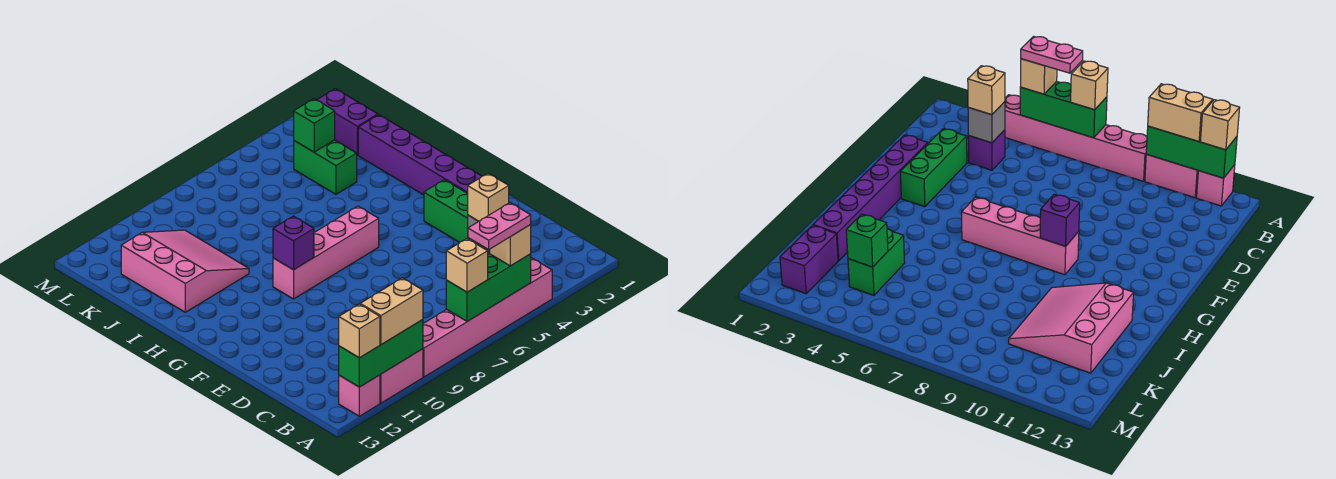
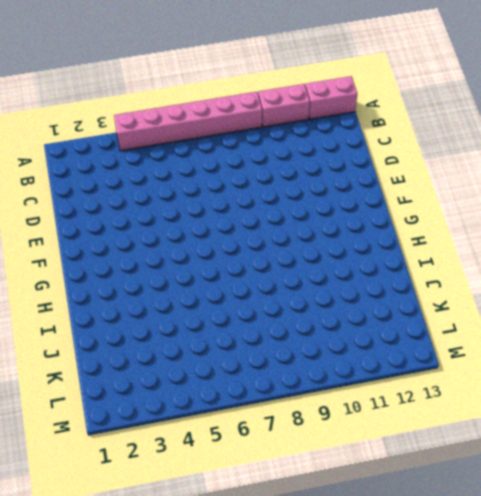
pink brick A12:A13 level 1 -> pink brick A12 level 1
none -> purple brick C4 level 1
none -> green brick D3:F3 level 1
none -> purple brick E2:J2 level 1

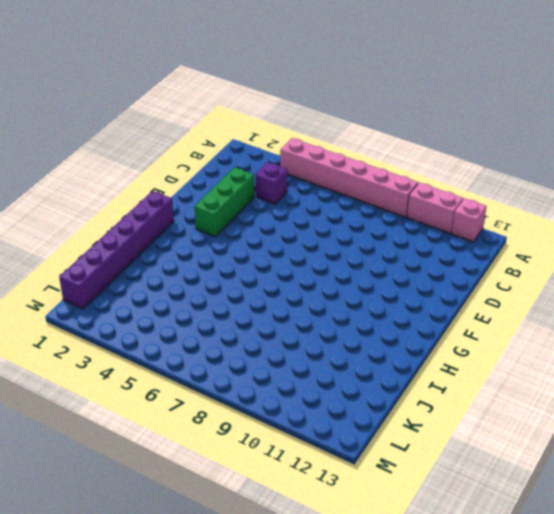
purple brick G1:L1 level 1 -> purple brick E2:J2 level 1
none -> pink brick G6:G9 level 1
none -> pink slope I10:K12 level 1 top 12
none -> green brick J4:K4 level 1

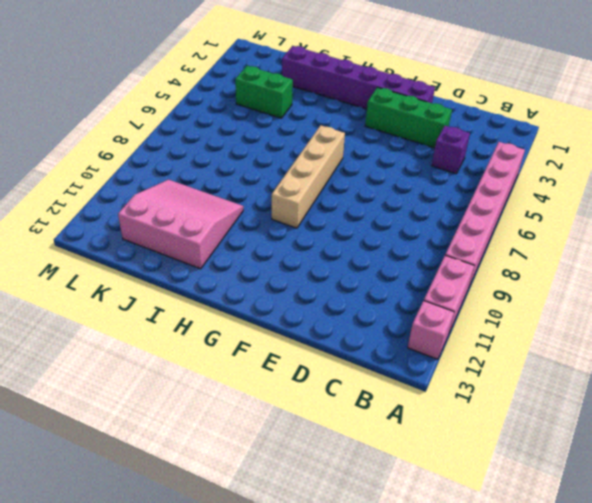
tan brick G6:G9 level 1 -> pink brick G6:G9 level 1
none -> purple brick K2:L2 level 1
none -> green brick A5:A7 level 2
none -> green brick A10:A12 level 2

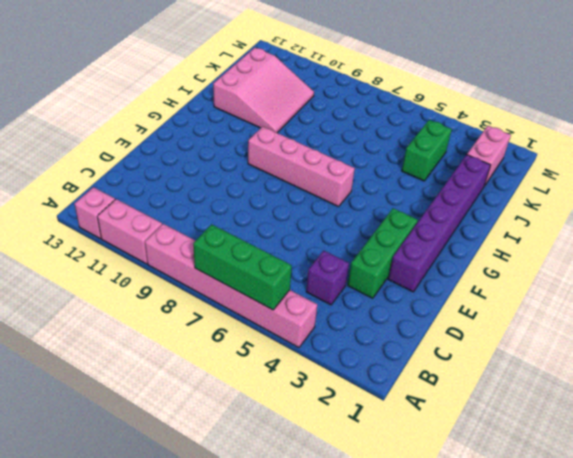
pink brick K2:L2 level 1 -> purple brick K2:L2 level 1
none -> green brick A10:A12 level 2
none -> grey brick C4 level 2
none -> purple brick G9 level 2

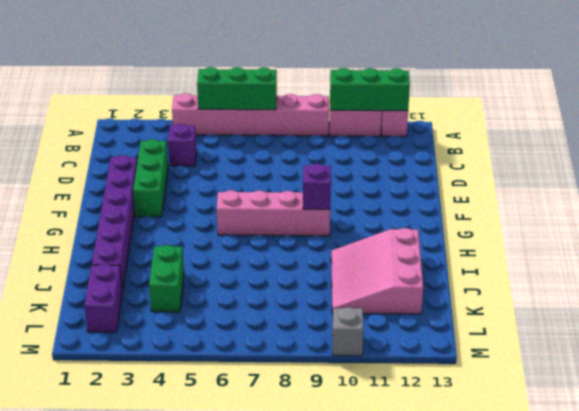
grey brick M10 level 1 -> grey brick C4 level 2
none -> green brick K4 level 2
none -> tan brick A5 level 3
none -> tan brick A7 level 3

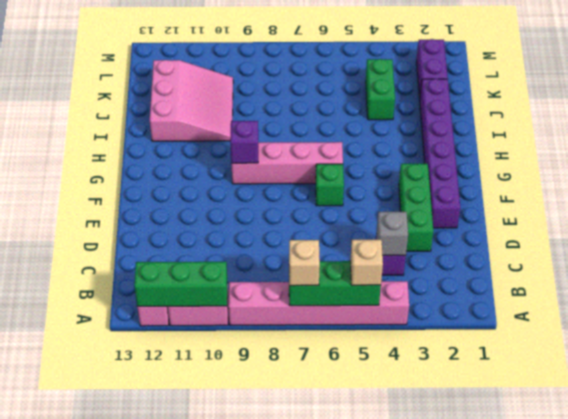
green brick F6 level 1 -> green brick K4 level 2
none -> tan brick A10:A11 level 3
none -> tan brick A12 level 3
none -> tan brick C4 level 3

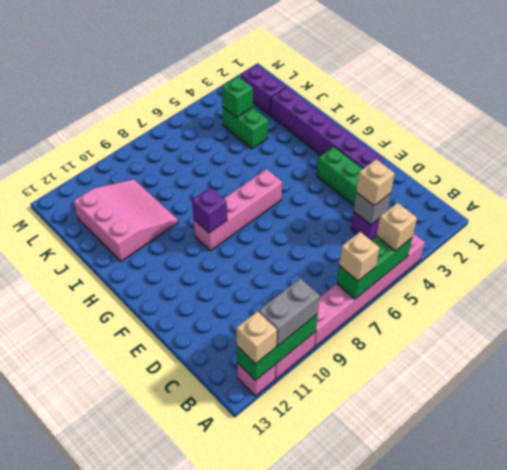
grey brick A10:A11 level 3 -> tan brick A10:A11 level 3
none -> pink plate A5:A6 level 4

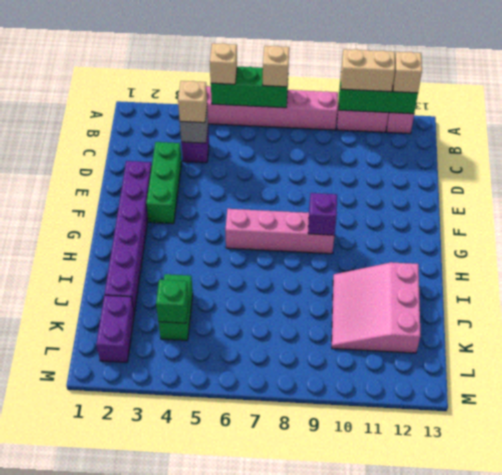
none -> pink plate A5:A6 level 4

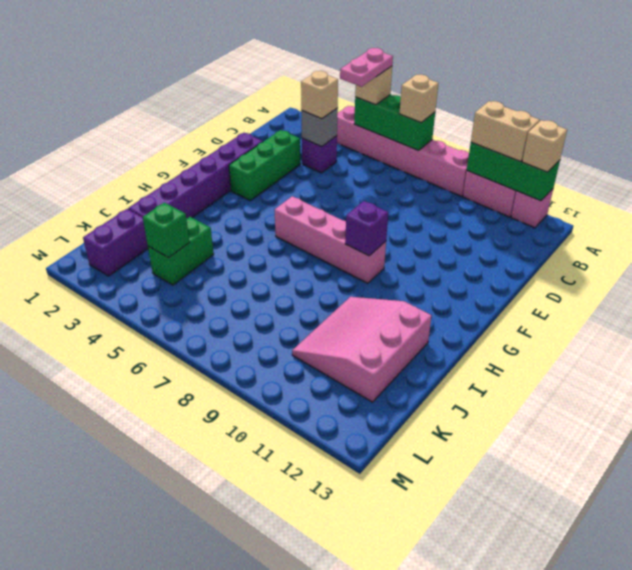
pink plate A5:B5 level 4 -> pink plate A5:A6 level 4

